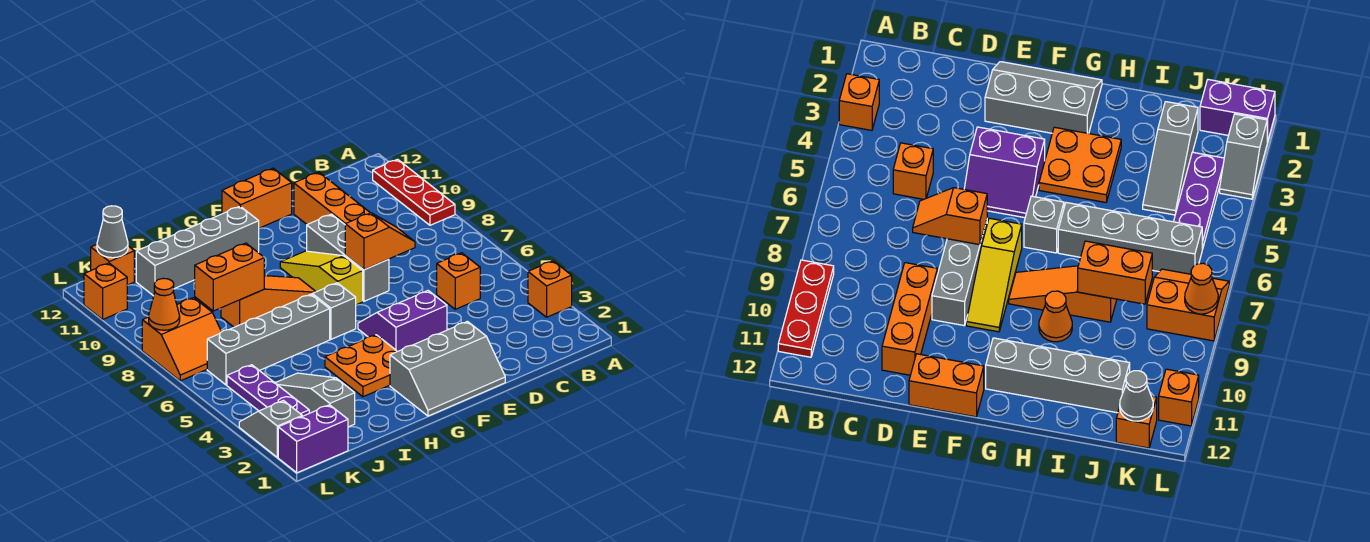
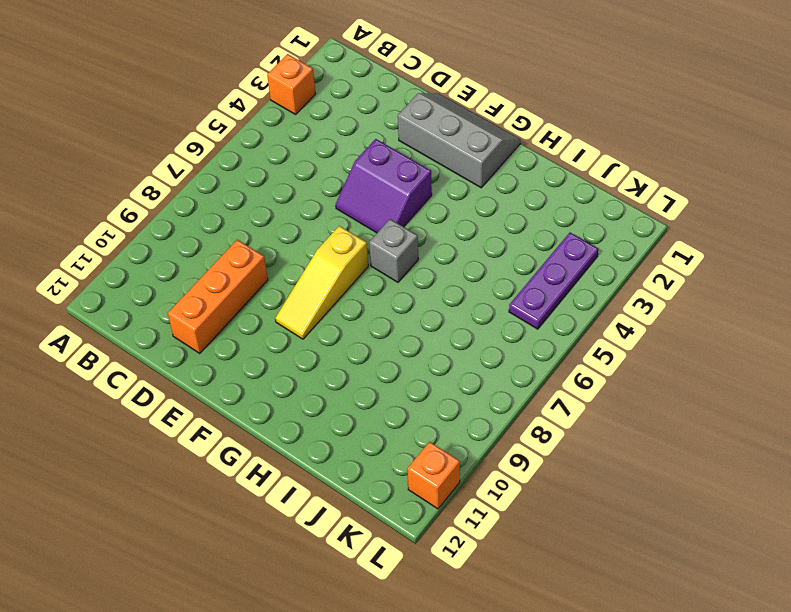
none -> red plate A9:A11 level 1
none -> orange brick C5 level 1
none -> grey brick E7:E9 level 1

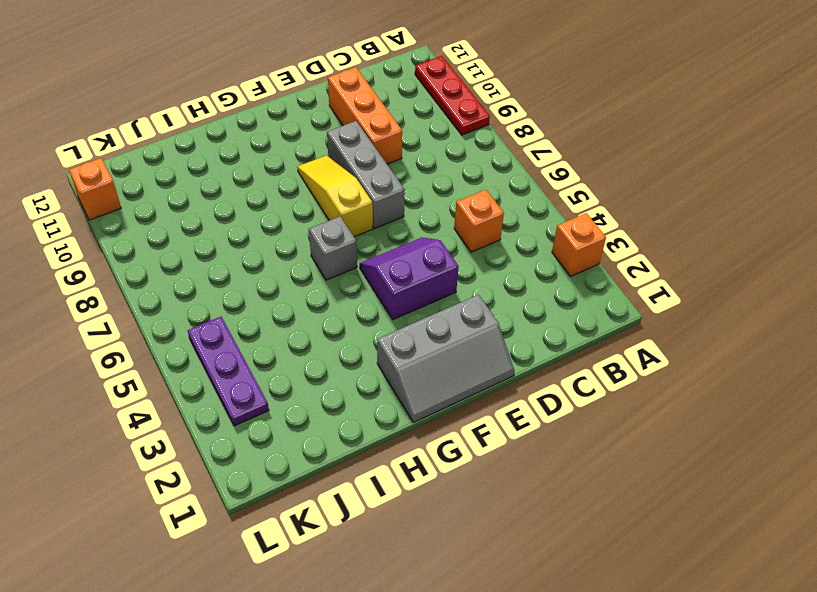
none -> orange brick E12:F12 level 1
none -> orange plate G3:H4 level 1
none -> orange slope G8:I8 level 1 top I

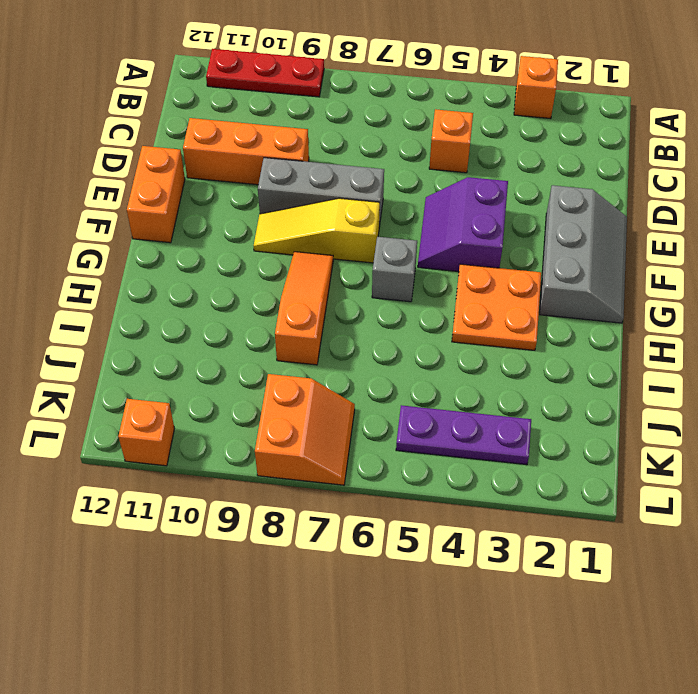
none -> grey brick G11:J11 level 1
none -> grey brick H6:K6 level 1
none -> orange cone H9 level 1

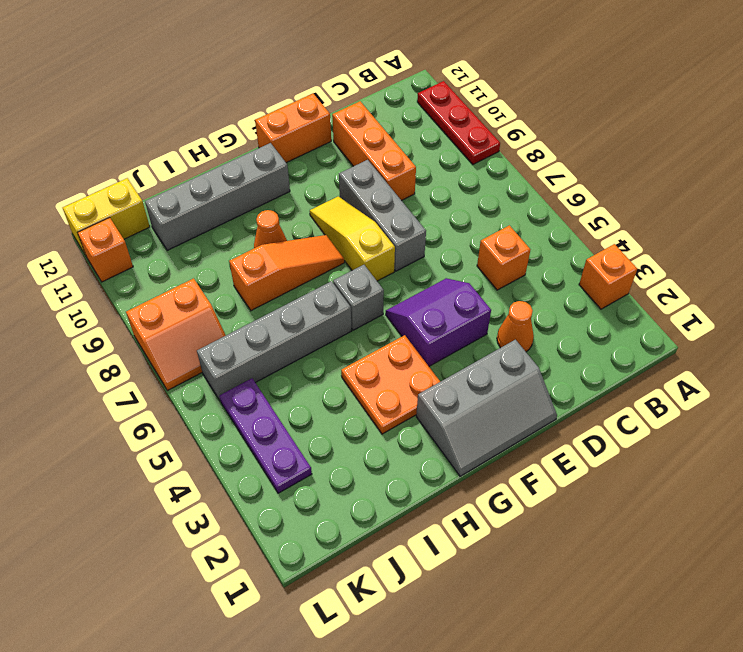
orange cone D3 level 1 -> orange cone L8 level 2
yellow brick K12:L12 level 1 -> orange brick K12 level 1
none -> grey slope J2:J4 level 1 top 2
none -> purple brick K1:L1 level 1
none -> grey slope L2:L3 level 1 top 2

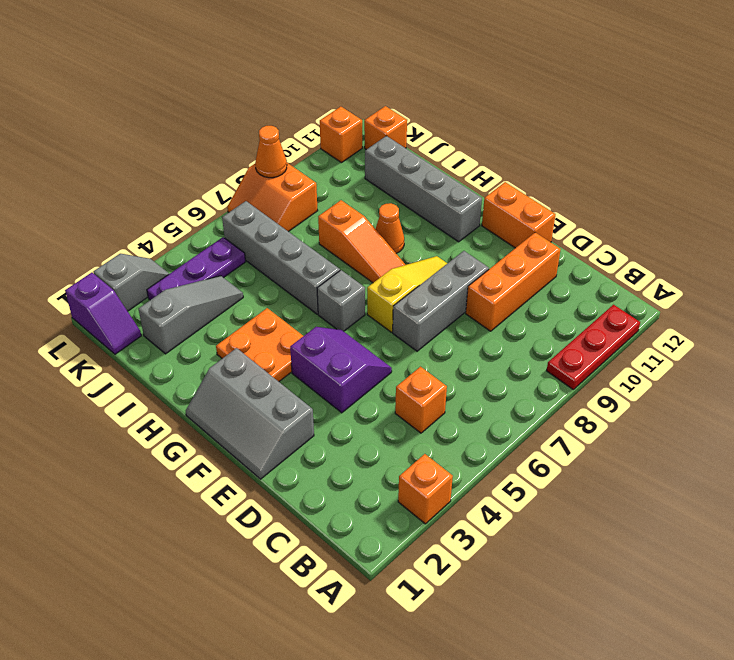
purple slope K1:L1 level 1 top L -> purple brick K1:L1 level 1
none -> orange slope D7:E7 level 2 top E
none -> orange brick I8:J8 level 2
none -> grey cone K12 level 2

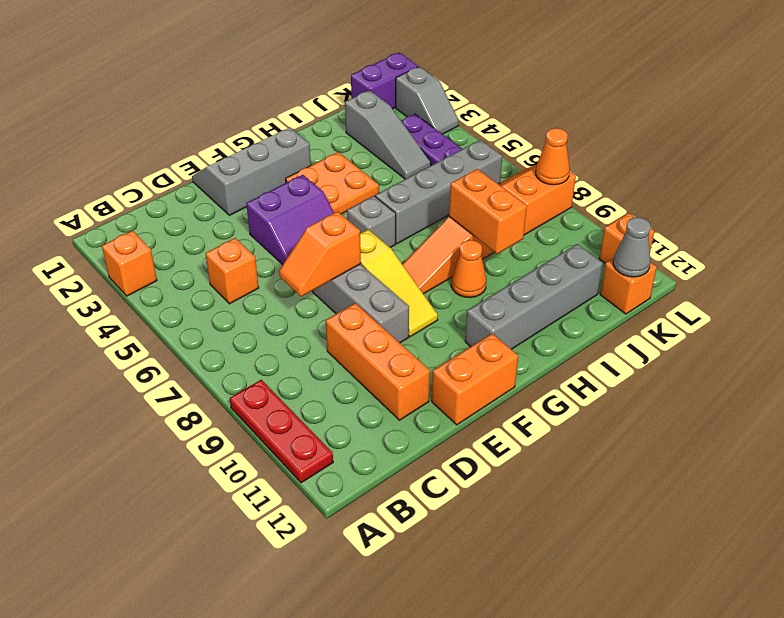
orange brick I8:I9 level 2 -> orange brick I8:J8 level 2

